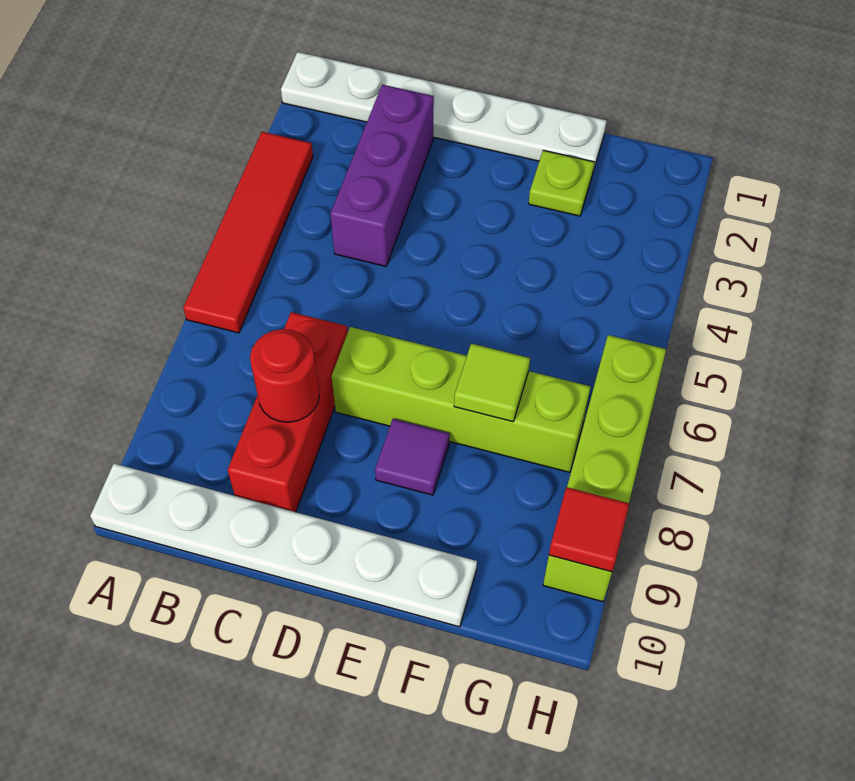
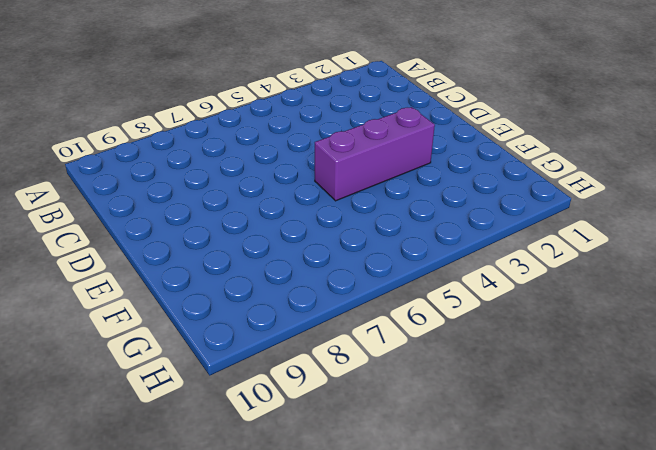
purple brick E3:E5 level 1 -> purple brick C2:C4 level 1
none -> white plate A1:F1 level 1
none -> red tile A3:A6 level 1
none -> white plate A10:F10 level 1

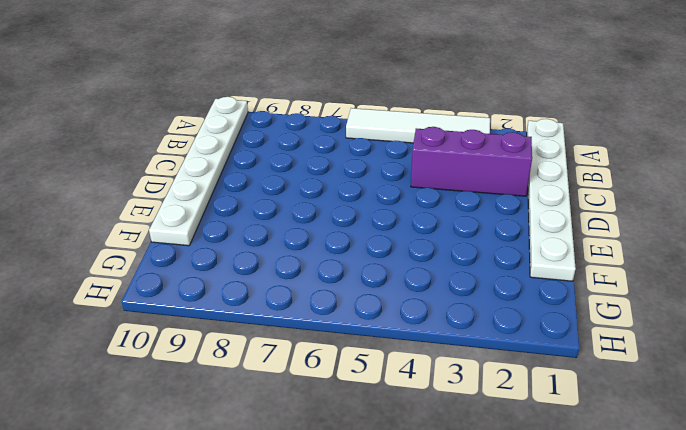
white tile A3:A6 level 1 -> red tile A3:A6 level 1
none -> red brick C7:C9 level 1
none -> lime brick D7:G7 level 1
none -> purple tile E8 level 1

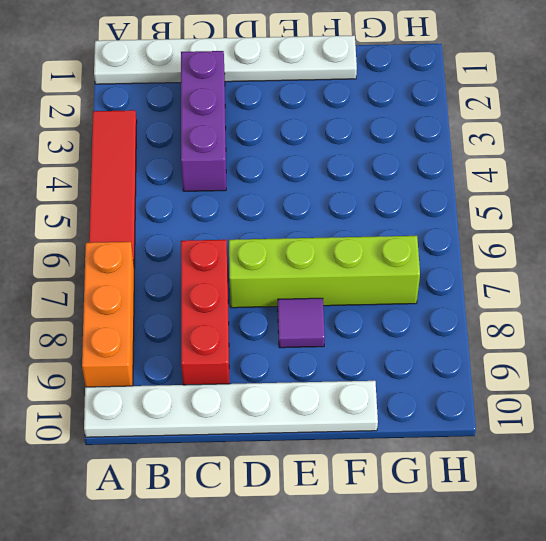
orange brick A7:A9 level 1 -> none
none -> lime plate F2 level 1
none -> lime brick H6:H9 level 1
none -> red round brick C8 level 2

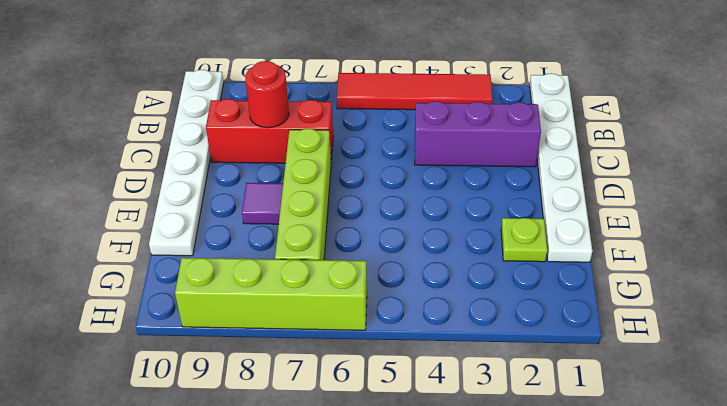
none -> lime tile F7 level 2
none -> red tile H9 level 2

